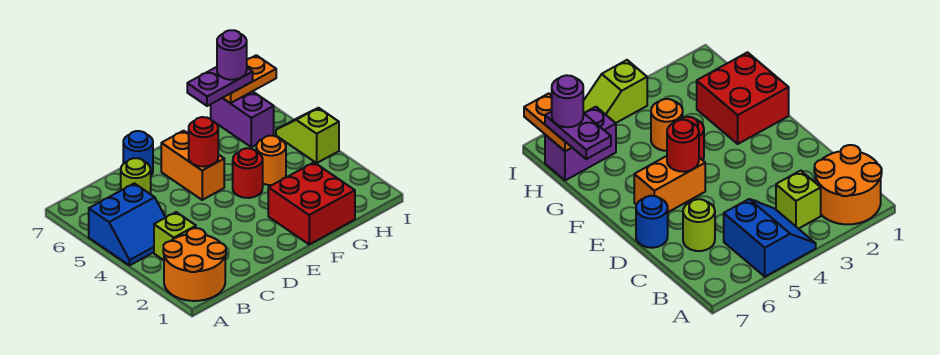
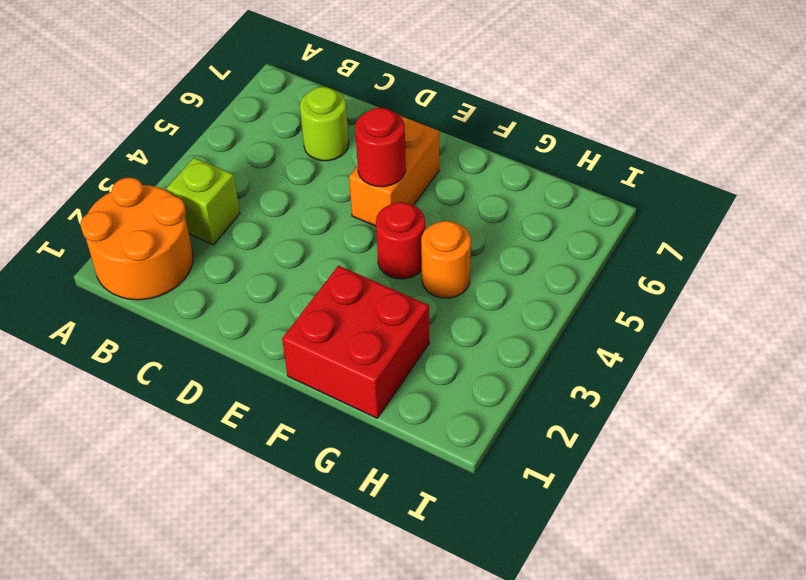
none -> blue slope A4:B5 level 1 top 5
none -> blue round brick D7 level 1
none -> purple brick H6:H7 level 1

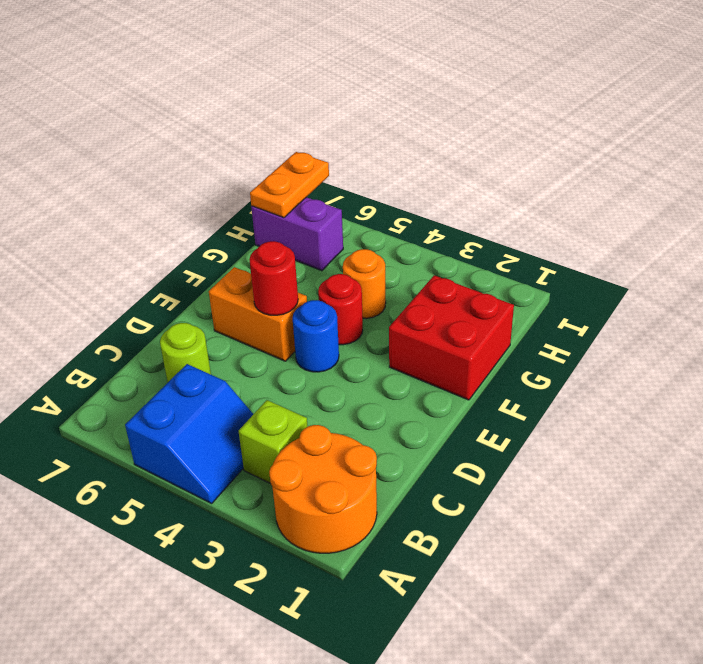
blue round brick E4 level 1 -> blue round brick D7 level 1
none -> lime slope I4:I5 level 1 top 4
none -> purple plate G7:H7 level 3
none -> purple round brick H7 level 4

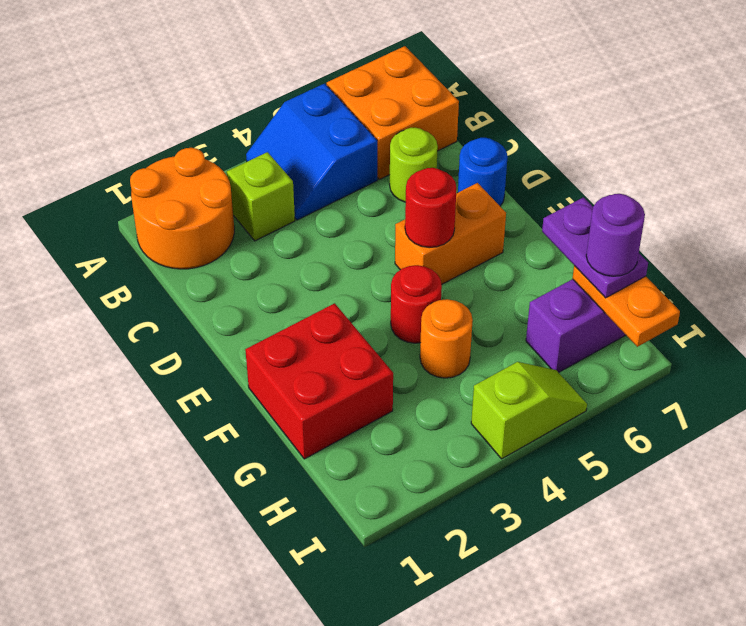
orange brick A6:B7 level 1 -> none

